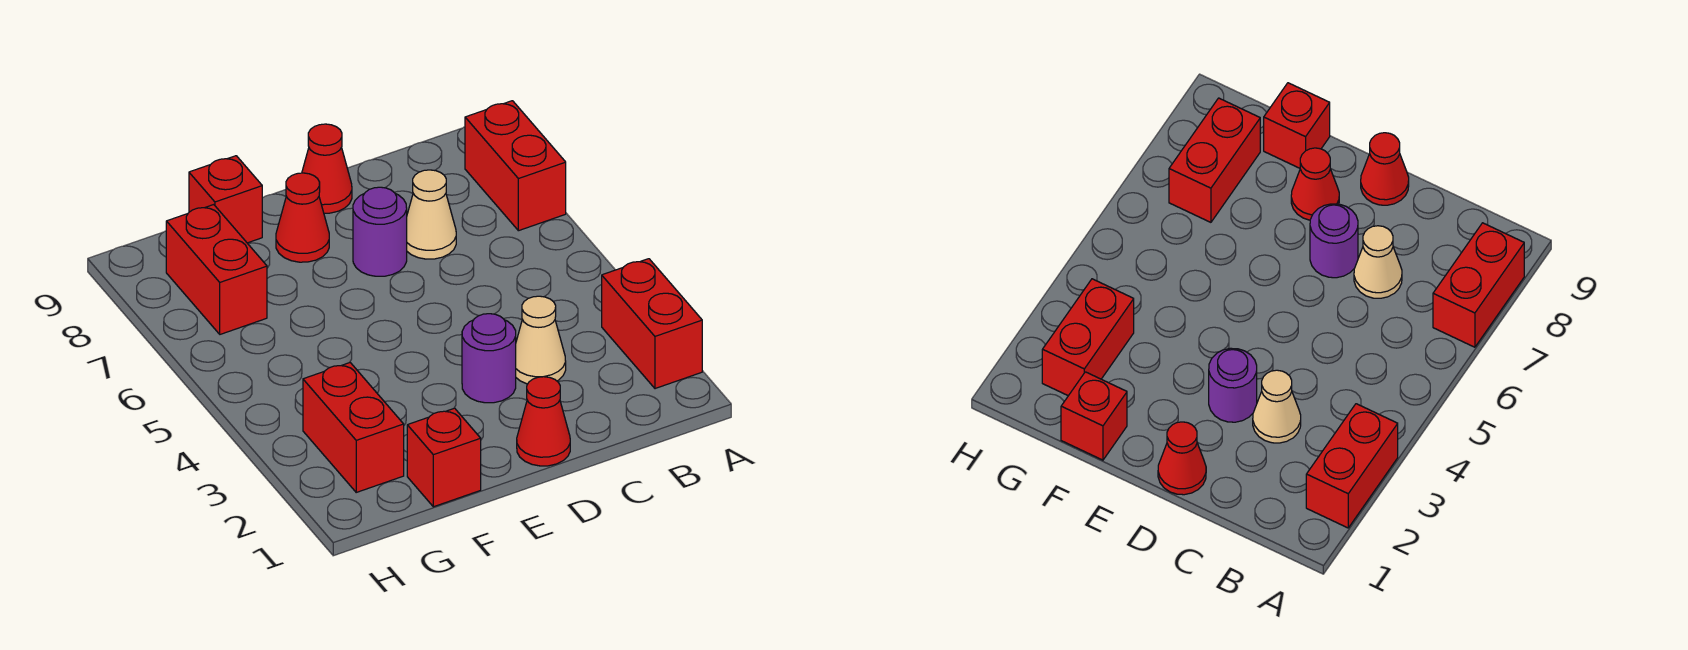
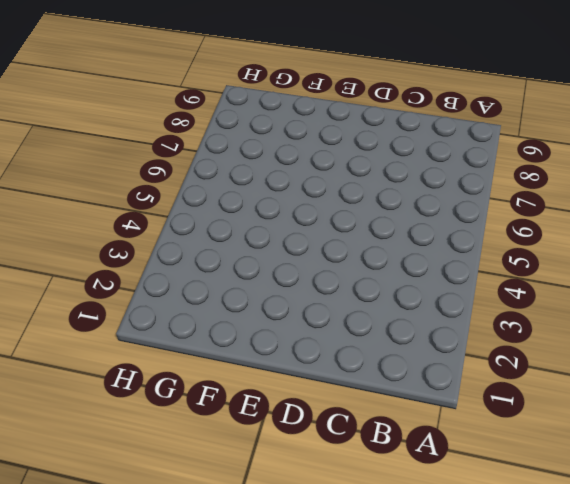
none -> red brick A2:A3 level 1
none -> red brick A7:A8 level 1
none -> tan cone C3 level 1

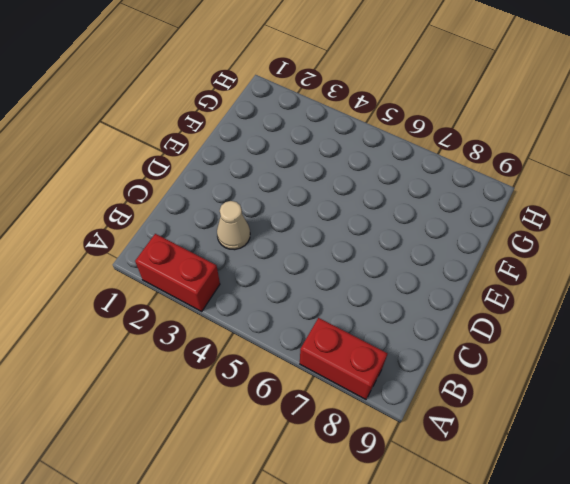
none -> tan cone C7 level 1
none -> red cone D1 level 1
none -> purple round brick D3 level 1

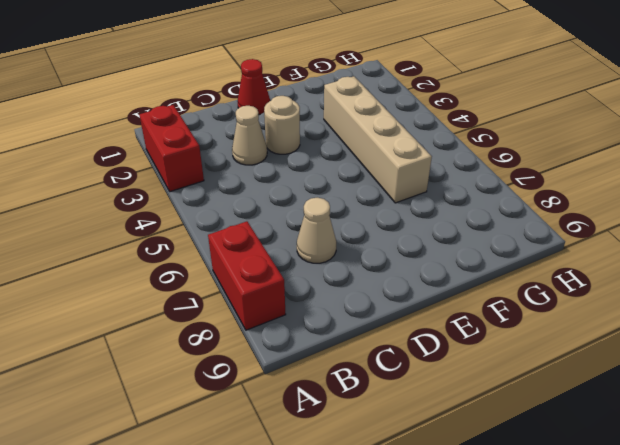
tan round brick D3 level 1 -> purple round brick D3 level 1
tan brick F3:F6 level 1 -> none
none -> purple round brick D7 level 1
none -> red cone D9 level 1
none -> red cone E8 level 1

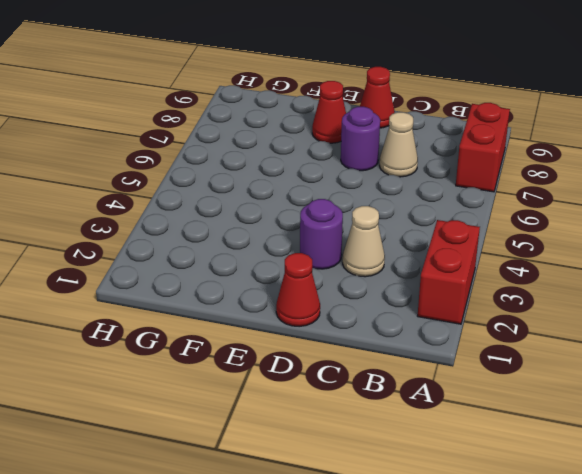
none -> red brick F1 level 1
none -> red brick F9 level 1
none -> red brick G2:G3 level 1

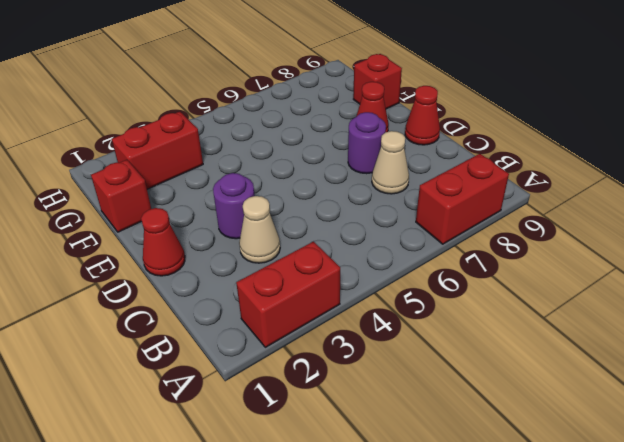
none -> red brick G7:G8 level 1

